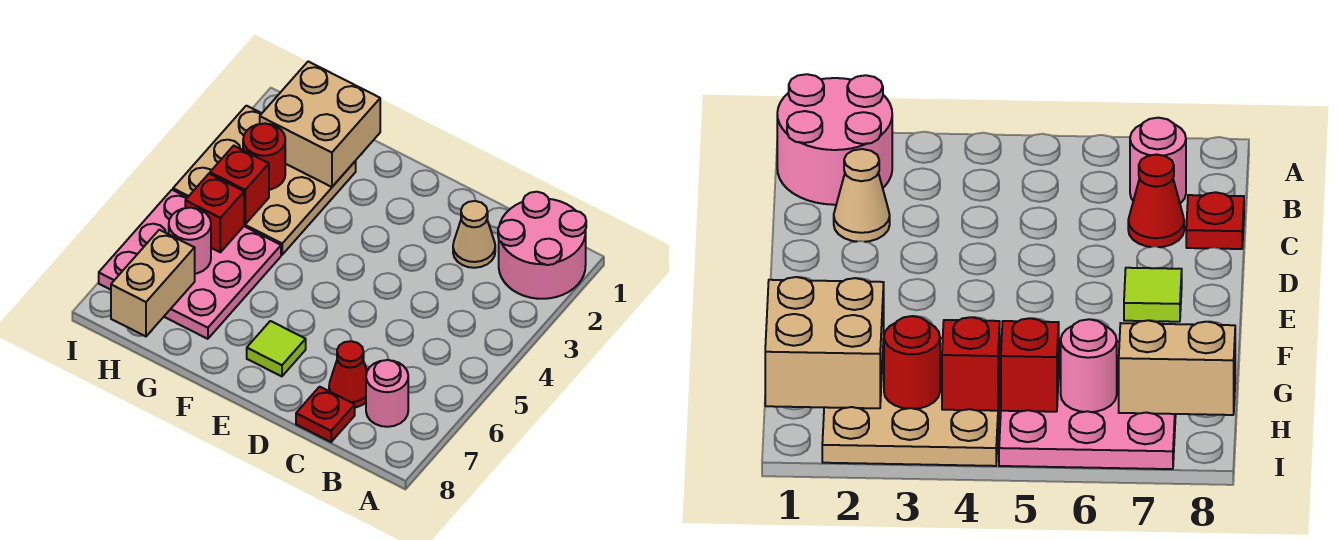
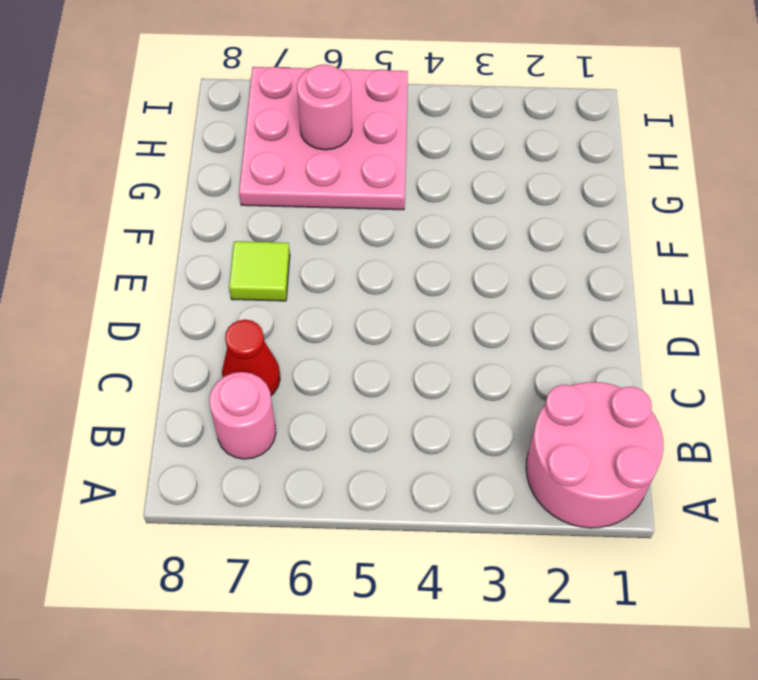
none -> tan cone C2 level 1
none -> red plate C8 level 1
none -> tan plate G2:I4 level 1

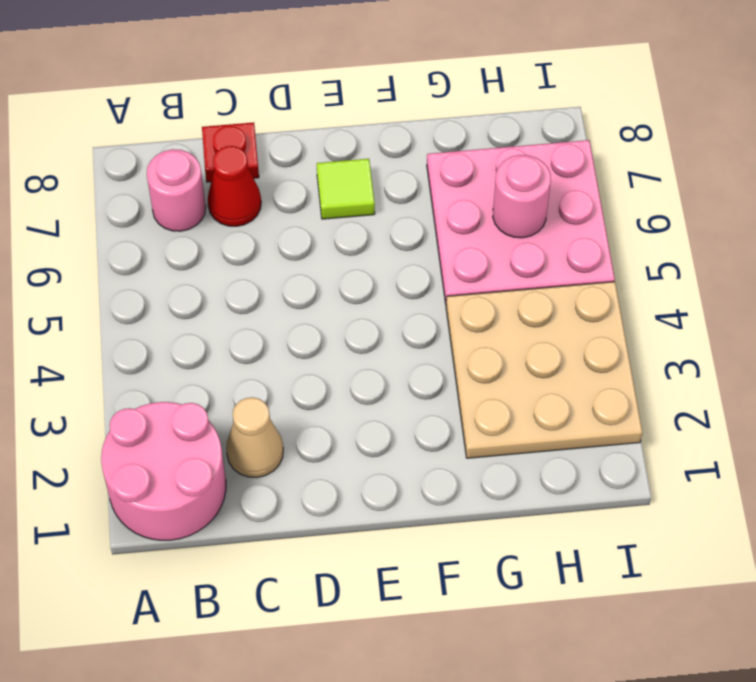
none -> tan brick G1:H2 level 2
none -> red round brick H3 level 2
none -> red brick H4 level 2

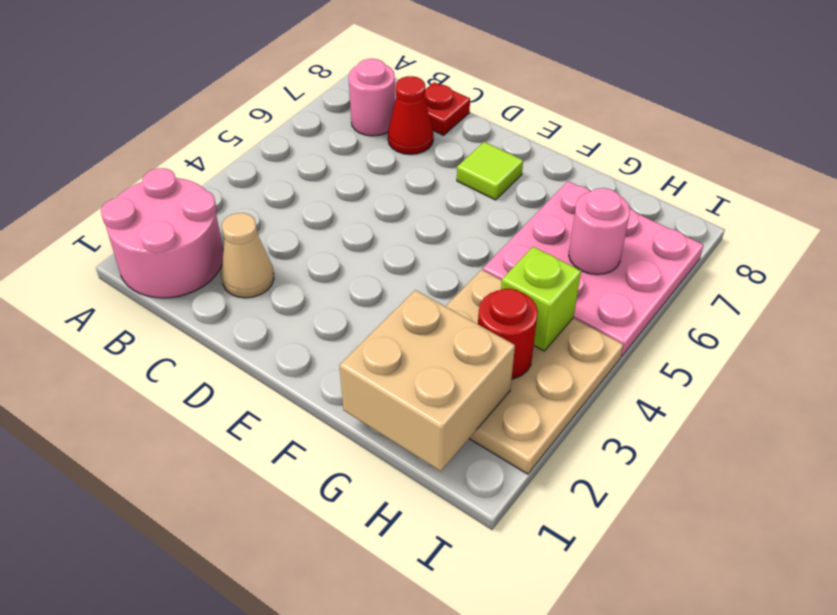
lime brick H4 level 2 -> red brick H4 level 2
none -> red brick H5 level 2
none -> tan brick H7:H8 level 2

